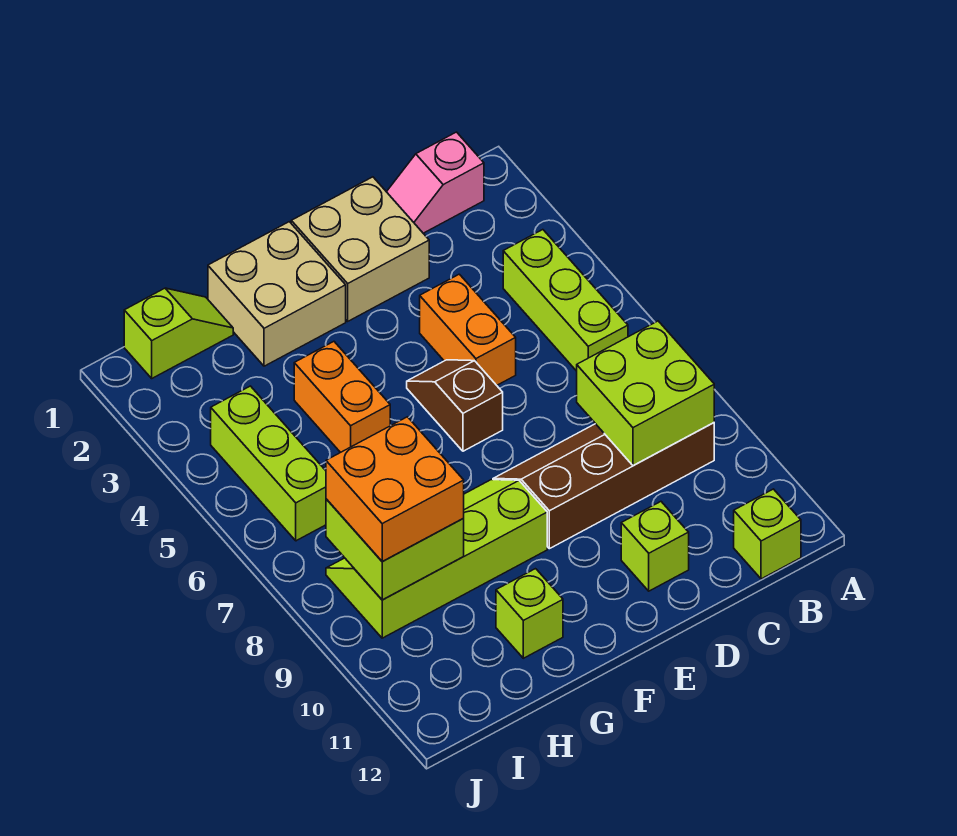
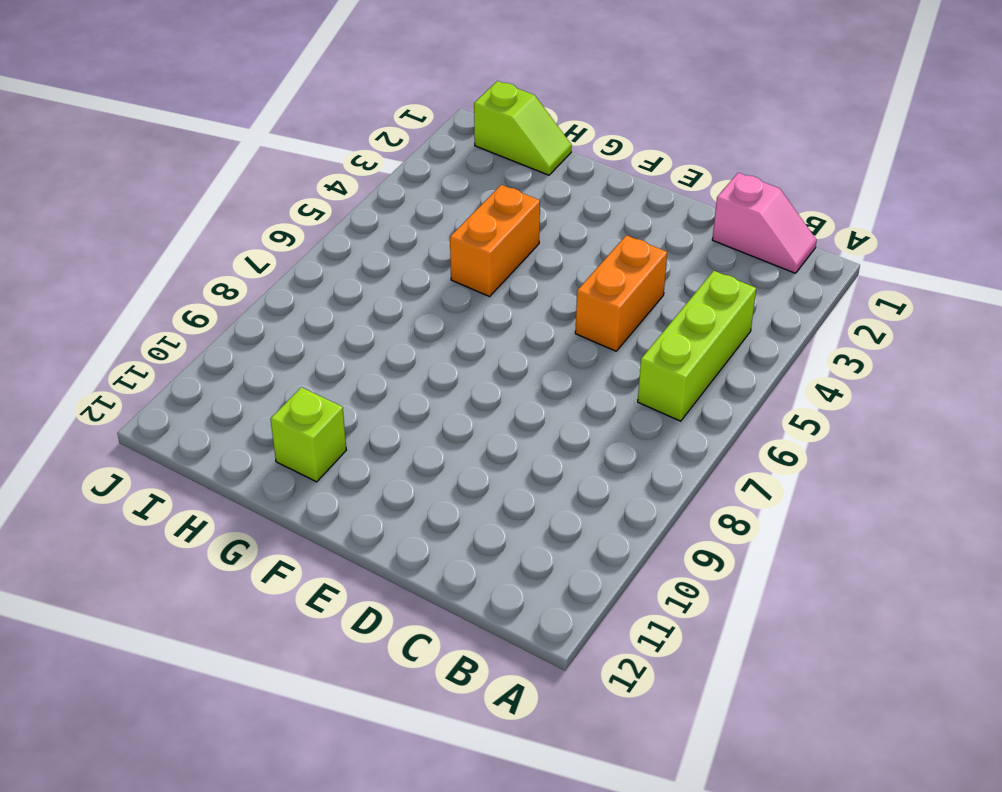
pink slope B1:C1 level 1 top C -> pink slope B1:C1 level 1 top B
none -> brown slope B8:E9 level 1 top 9
none -> lime brick B12 level 1
none -> tan brick D1:E2 level 1

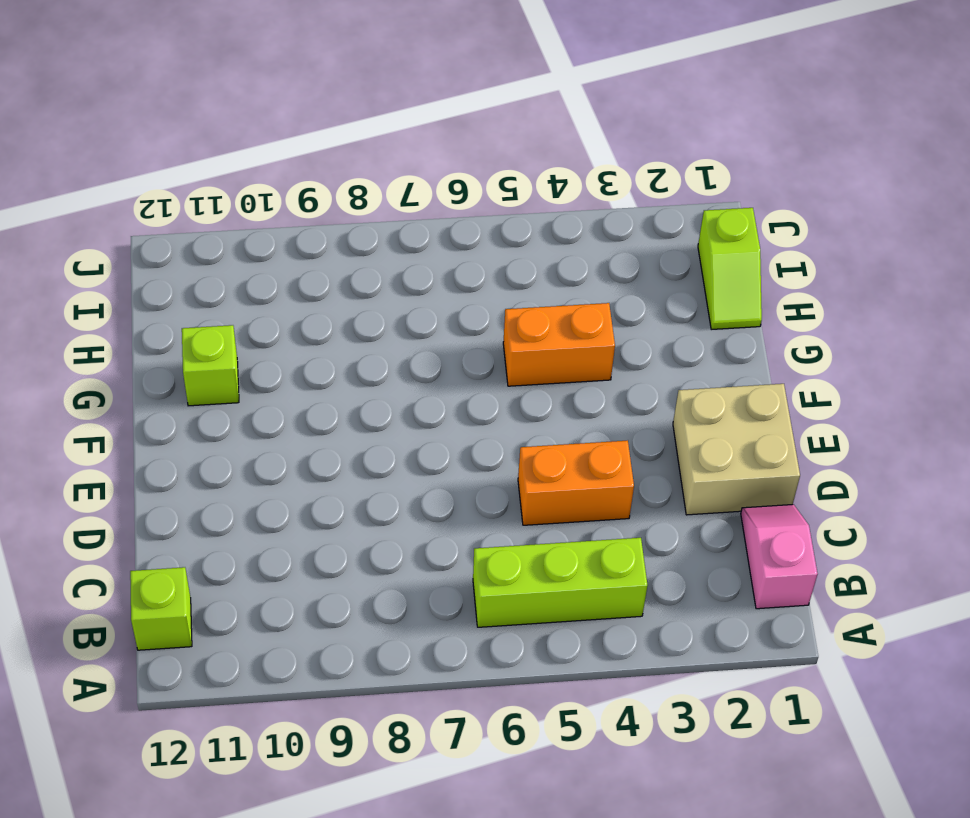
none -> brown slope B8:E9 level 1 top 9
none -> lime brick D11 level 1
none -> brown slope E5:E6 level 1 top 6

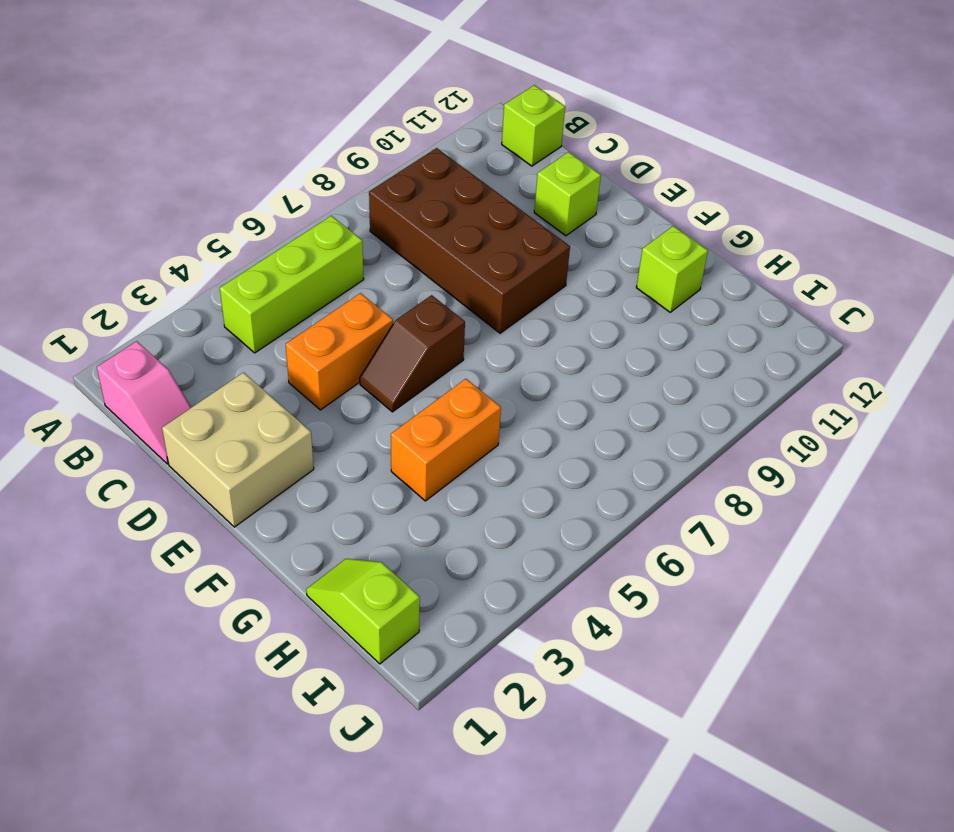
brown brick B8:E9 level 1 -> brown slope B8:E9 level 1 top 9
none -> tan brick F1:G2 level 1
none -> lime slope F8:I9 level 1 top 9
none -> lime brick I4:I6 level 1

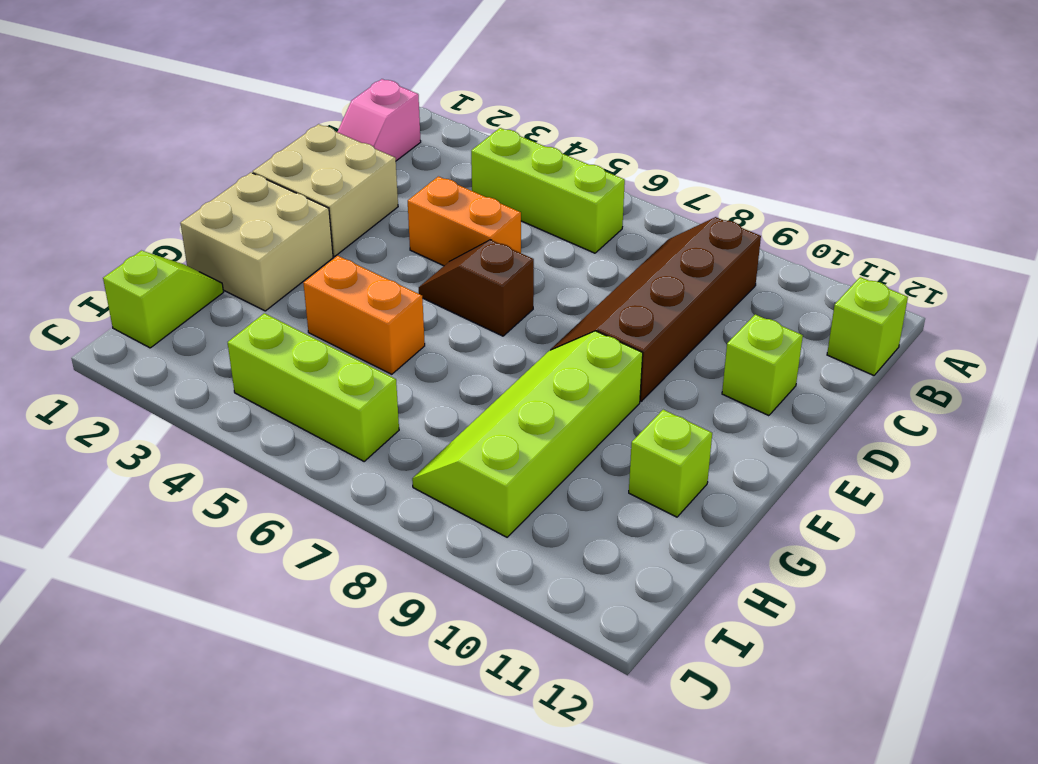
none -> lime brick B8:C9 level 2
none -> lime brick H8:I9 level 2
none -> orange brick H8:I9 level 3

